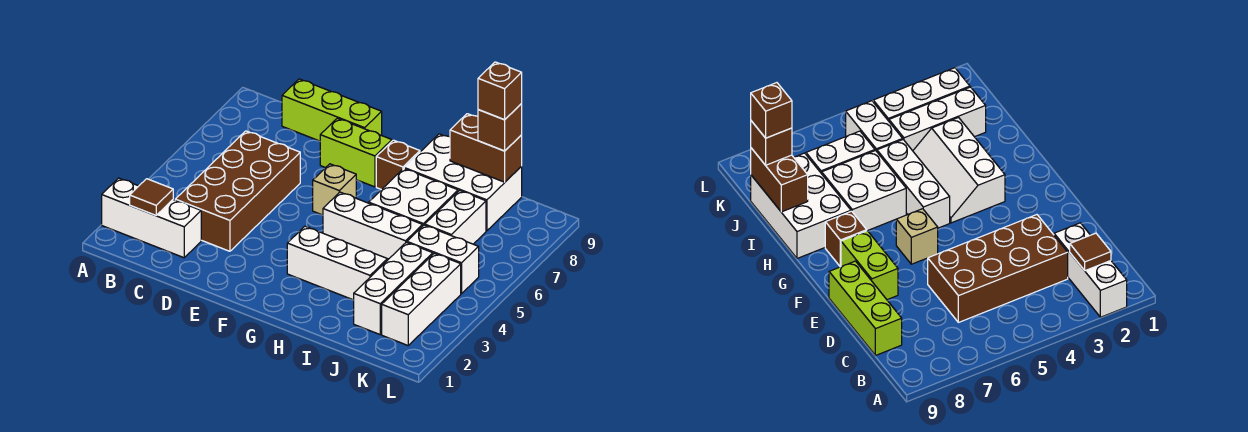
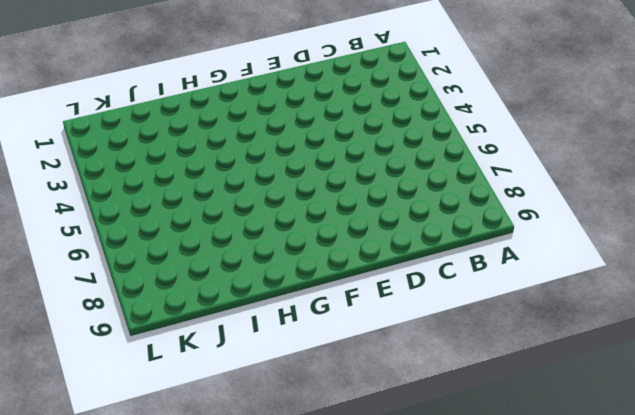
none -> white brick A2:C2 level 1
none -> brown brick C3:D6 level 1
none -> lime brick C9:E9 level 1

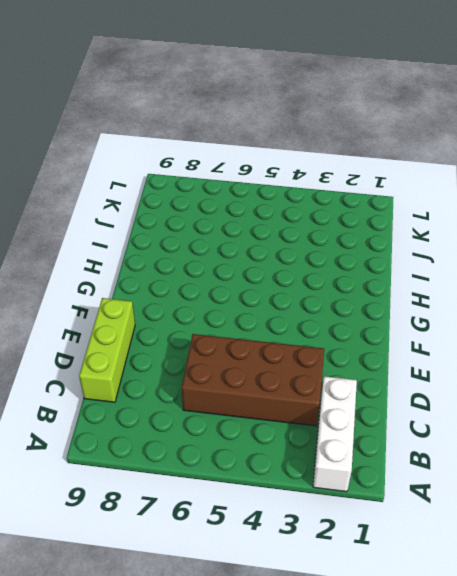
none -> lime brick E8:F8 level 1
none -> tan brick F6 level 1
none -> white slope G3:I4 level 1 top 3

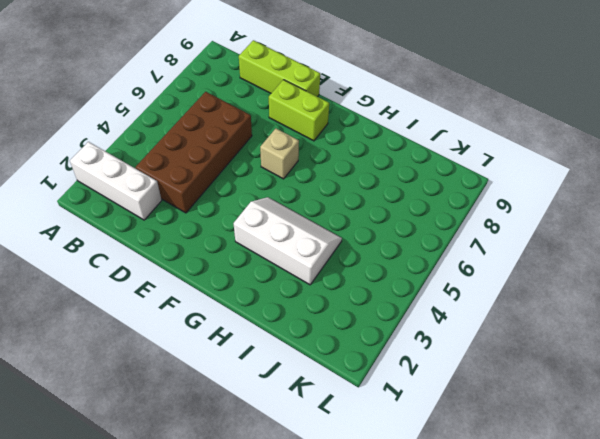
none -> white brick G5:I5 level 1
none -> brown brick G8 level 1
none -> white brick H6:I7 level 1

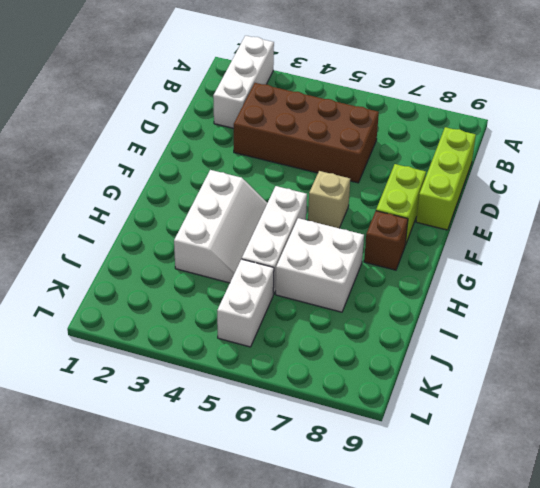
none -> white brick H8:J9 level 1
none -> white brick J2:J4 level 1
none -> white brick J6:J7 level 1

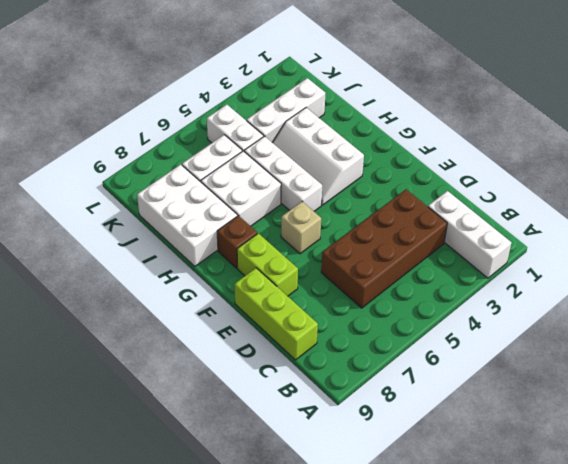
none -> white brick K2:K4 level 1
none -> brown tile B2 level 2
none -> brown brick I9:J9 level 2

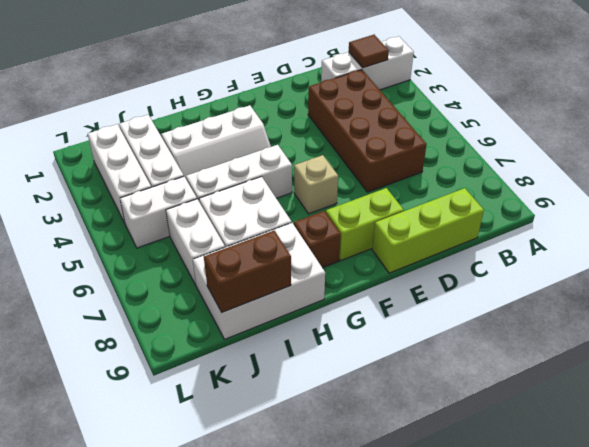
none -> brown brick J9 level 3
none -> brown brick J9 level 4

